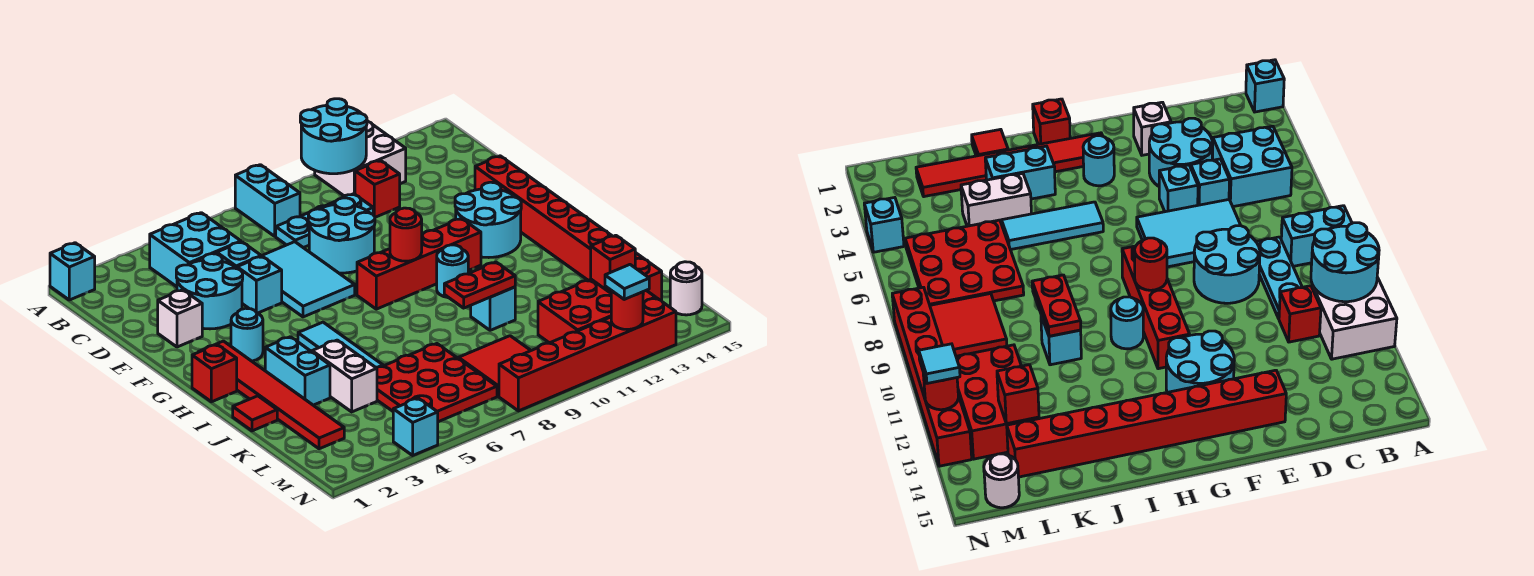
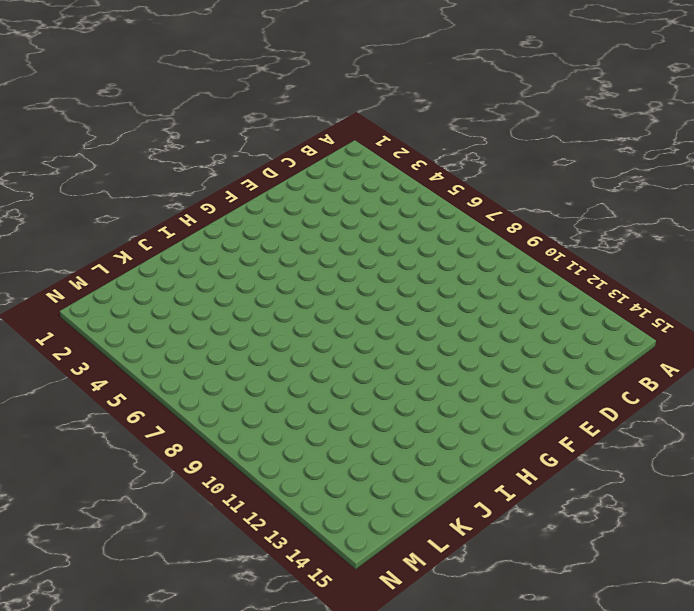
none -> cyan brick A1 level 1
none -> cyan brick A8:B8 level 1
none -> white brick A11:B12 level 1
none -> cyan brick B4:C5 level 1

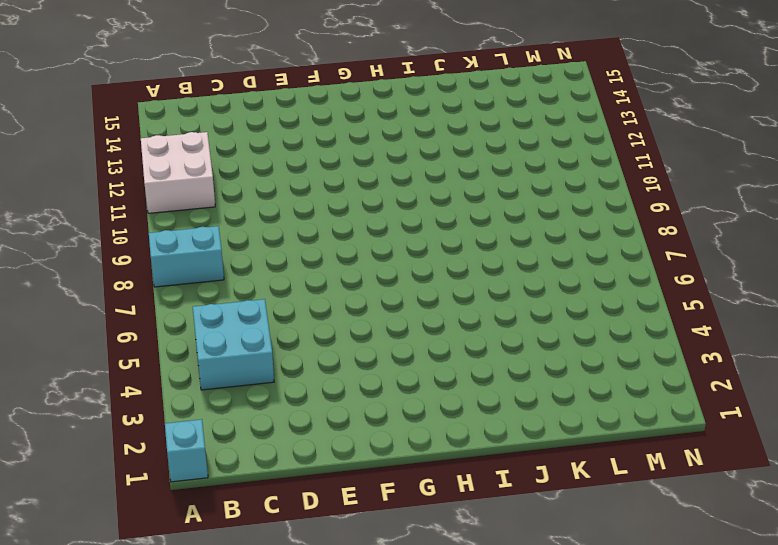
none -> cyan plate C8:C10 level 1
none -> red brick C11 level 1
none -> cyan round brick D3:E4 level 1
none -> cyan brick D5 level 1

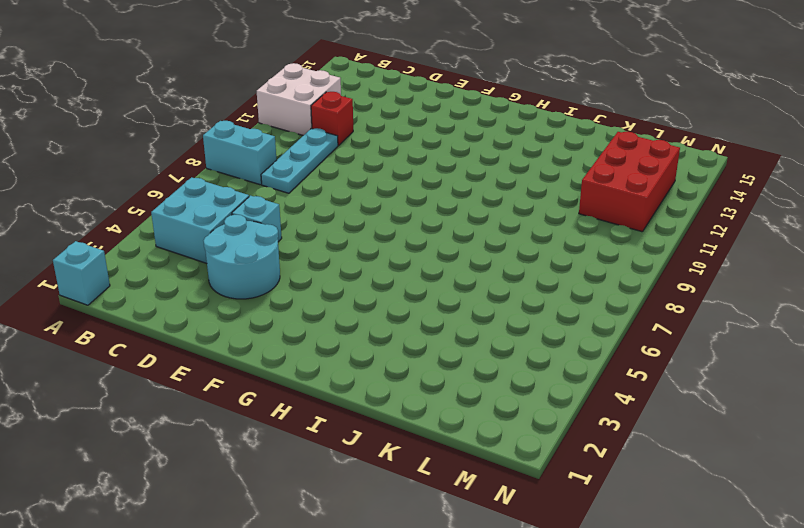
none -> cyan tile D6:F7 level 1
none -> cyan round brick D8:E9 level 1
none -> white brick E2 level 1
none -> cyan brick E5 level 1

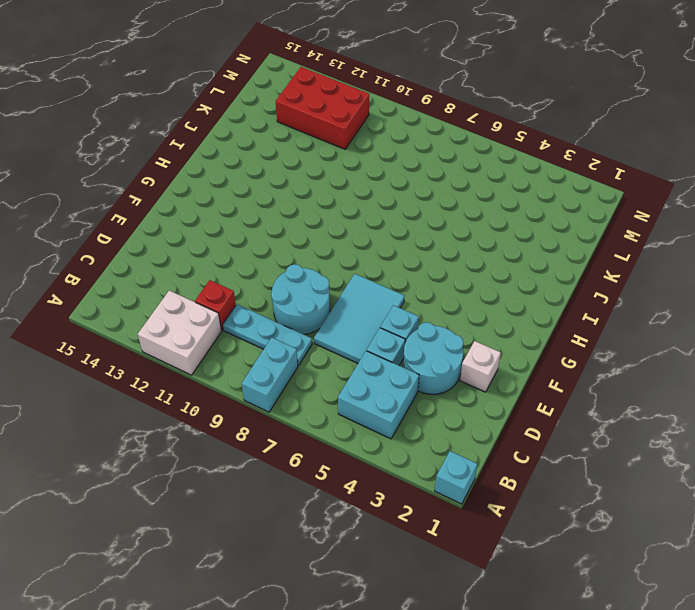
none -> red brick E14:L14 level 1
none -> cyan round brick F12:G13 level 1
none -> red tile G2:L2 level 1
none -> cyan round brick G3 level 1

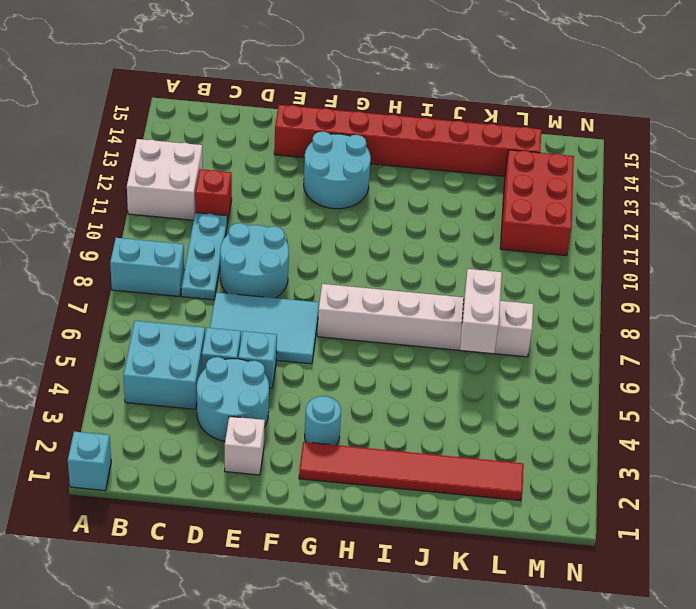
white brick G7:L7 level 1 -> red plate K5:M7 level 1
white brick K6:K7 level 2 -> white brick J4:K4 level 1
none -> red brick G8:G11 level 1
none -> red brick H1 level 1
none -> cyan tile H5:J5 level 1
none -> cyan round brick H10 level 1

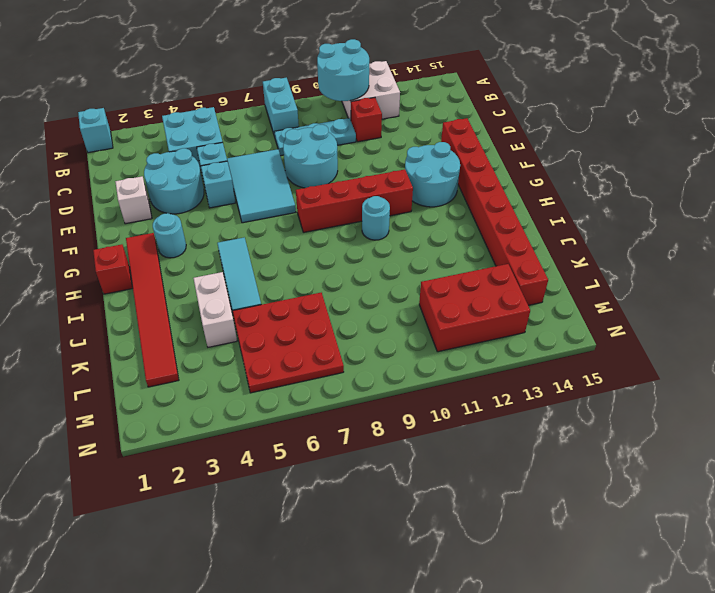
none -> cyan brick I3:J3 level 1
none -> red tile J1 level 1
none -> cyan brick J10 level 1
none -> red tile L8:M9 level 1

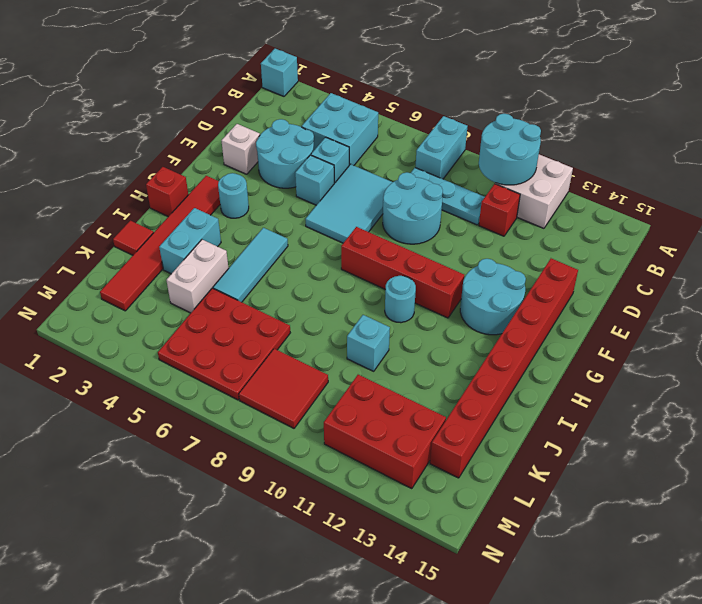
none -> white round brick M15 level 1
none -> cyan brick N4 level 1
none -> red brick N8:N13 level 1
none -> red round brick G9 level 2

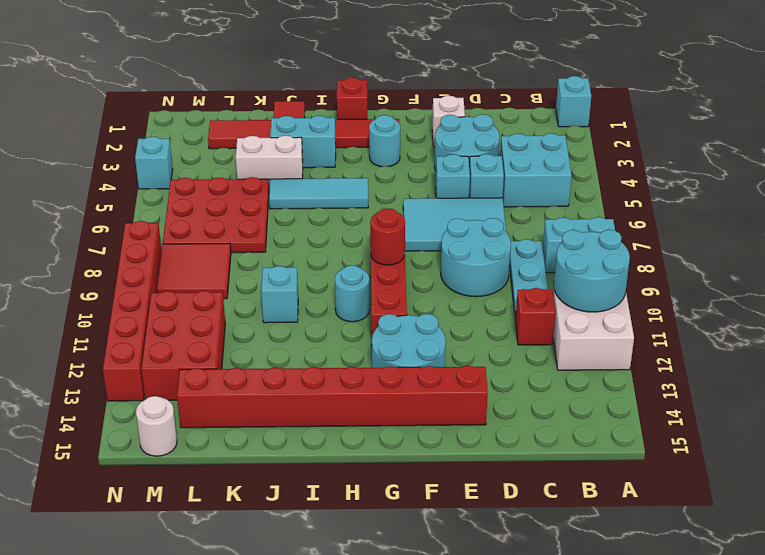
none -> red plate J9:J10 level 2
none -> red brick L13 level 2
none -> red round brick N12 level 2
none -> cyan tile N12 level 3

